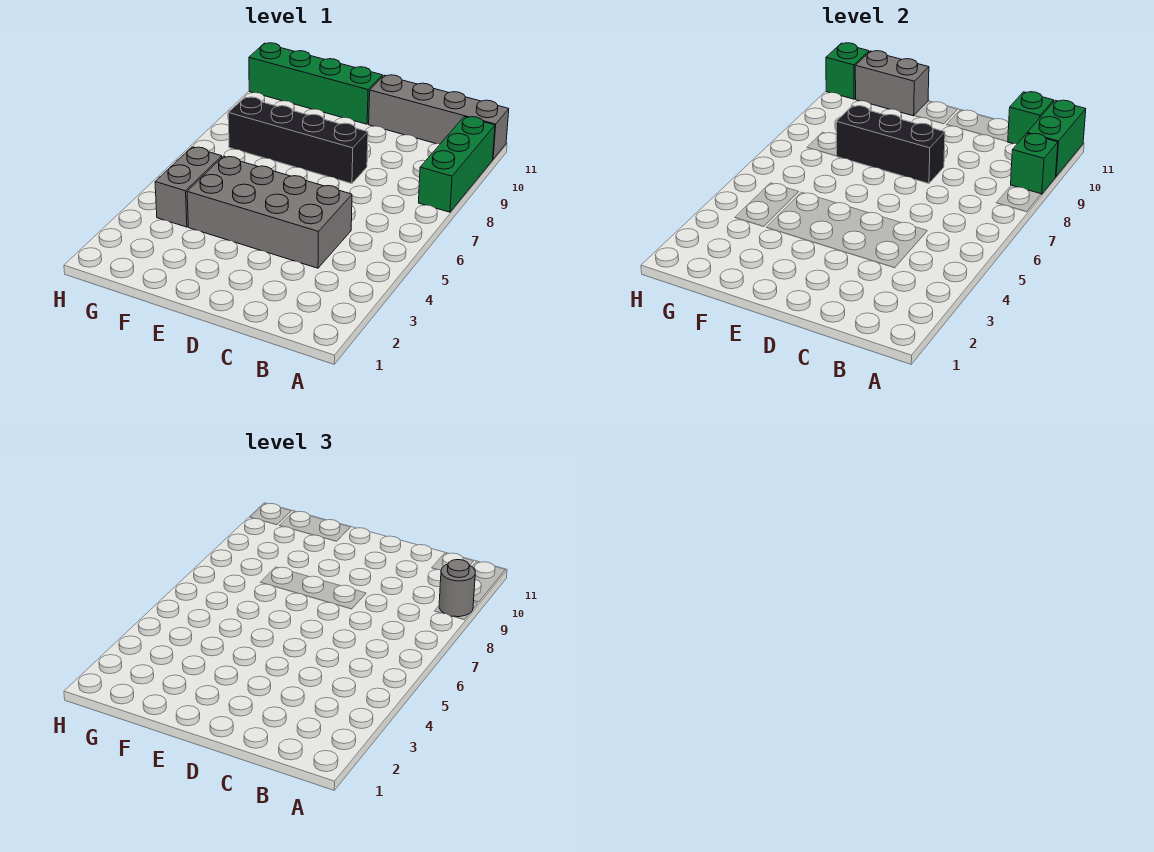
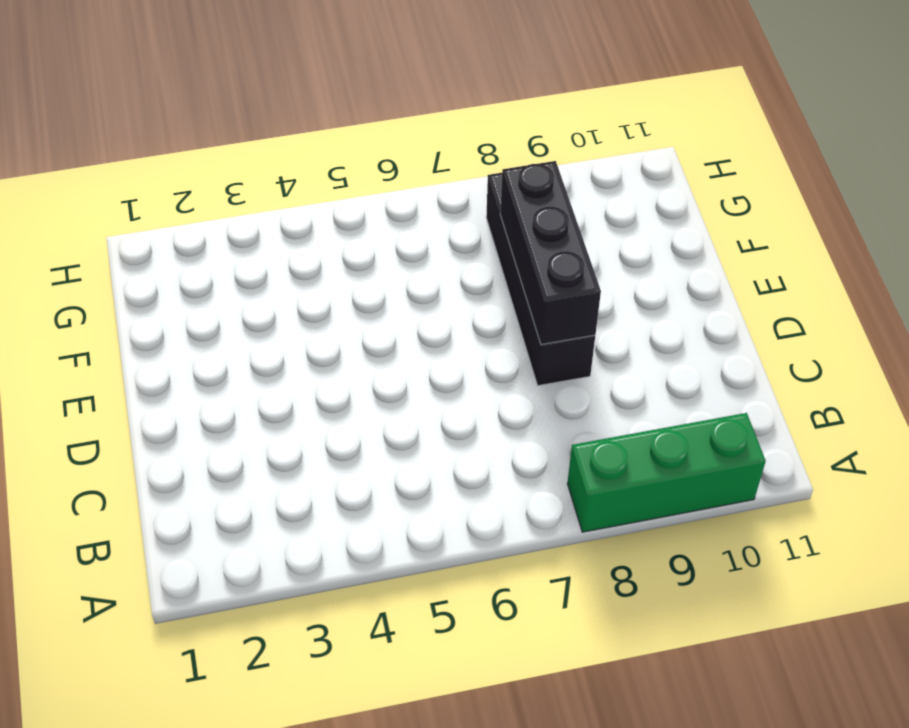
none -> grey brick A11:D11 level 1
none -> grey brick C4:F5 level 1
none -> green brick E11:H11 level 1

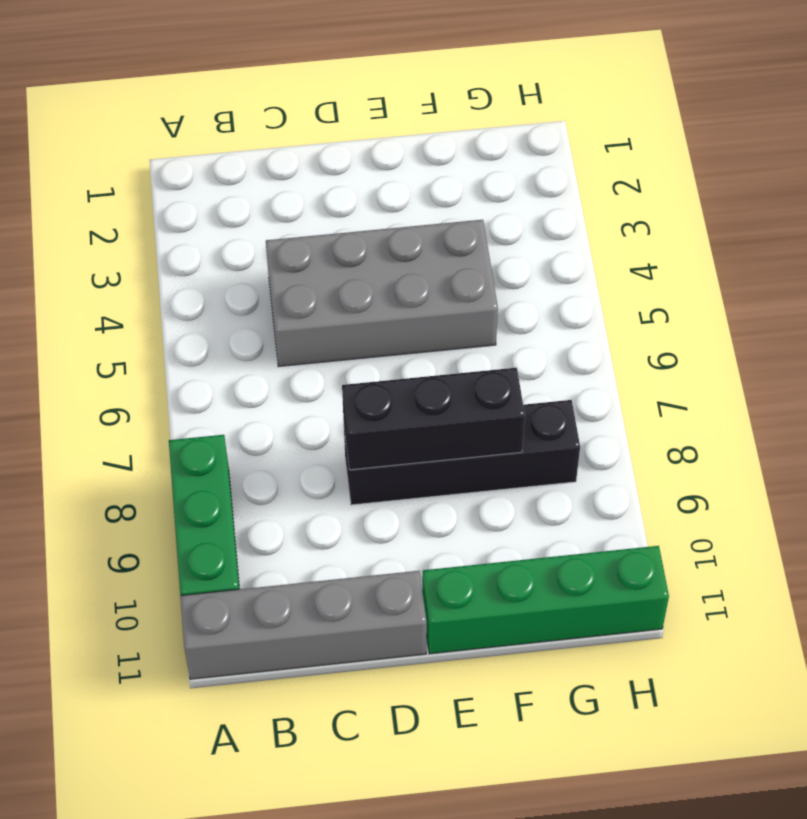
none -> grey brick G4:G5 level 1
none -> green brick A9 level 2
none -> green brick A10:A11 level 2

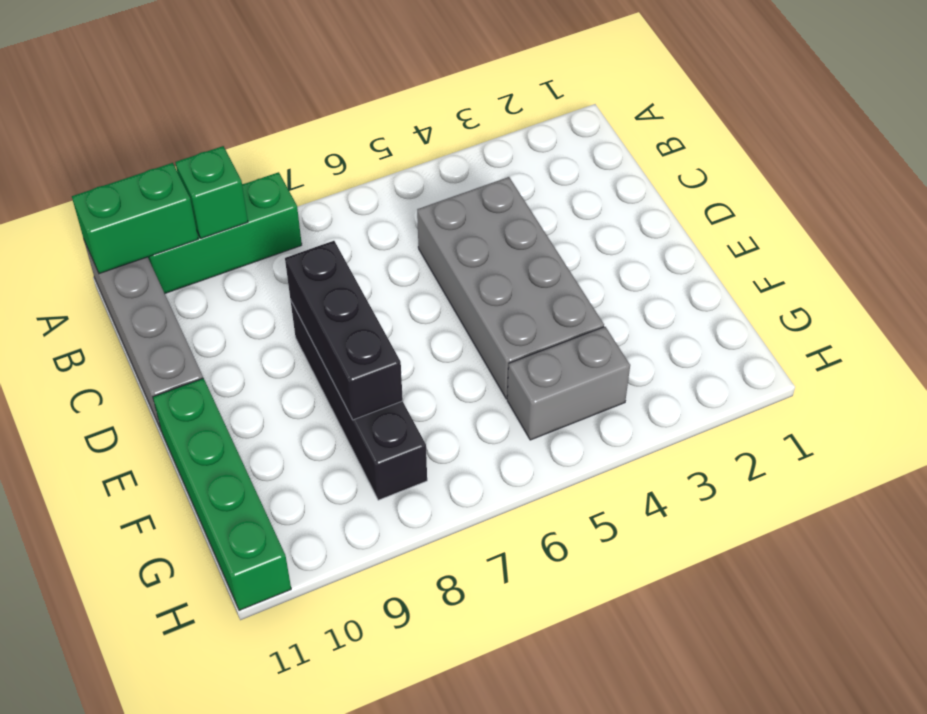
none -> green brick B11 level 2
none -> grey brick F11:G11 level 2
none -> green brick H11 level 2

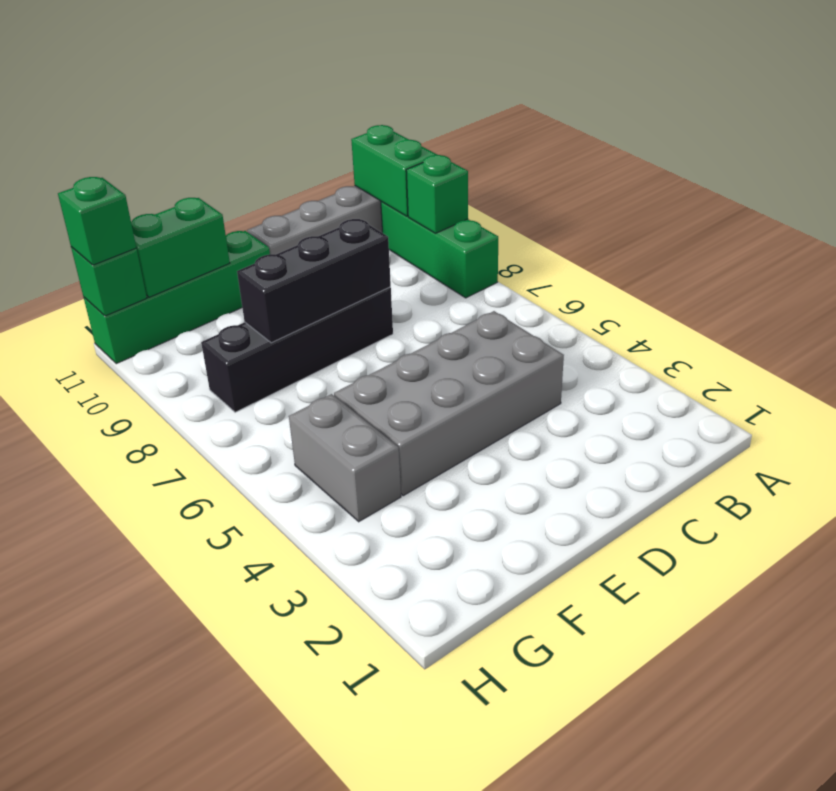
green brick F11:G11 level 2 -> grey brick F11:G11 level 2
green brick H11 level 3 -> green brick B11 level 2
none -> grey round brick A9 level 3

